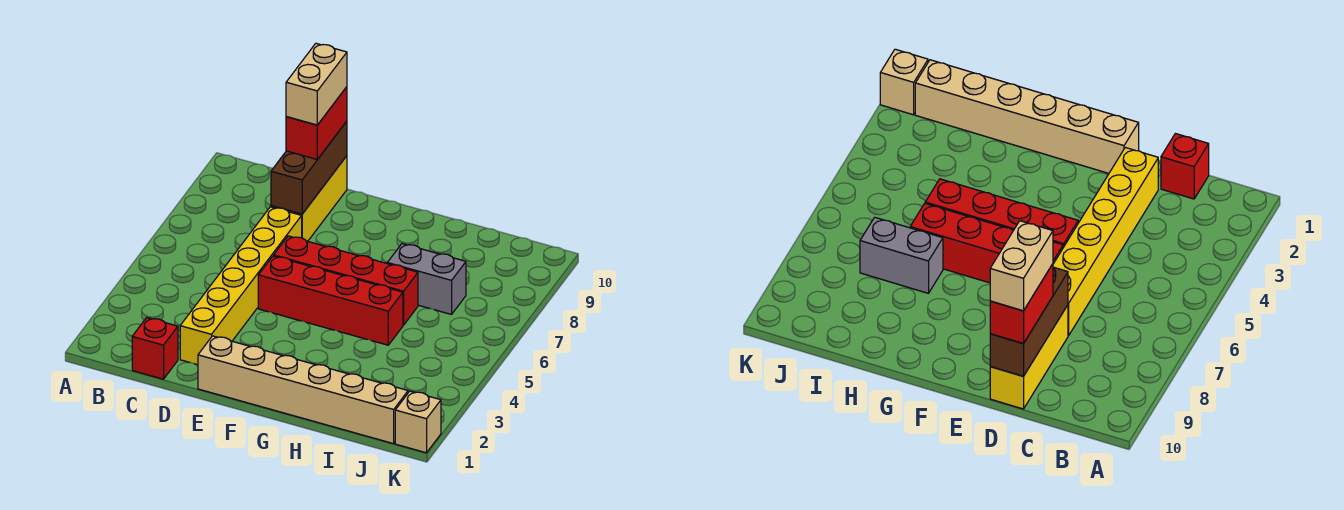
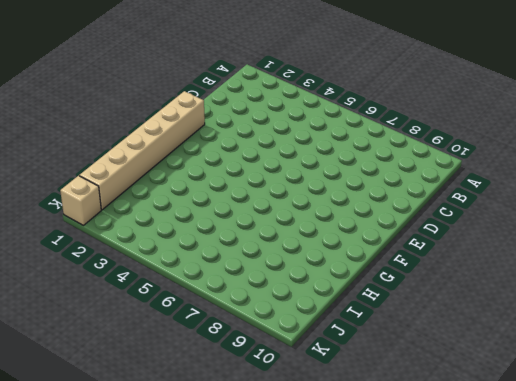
none -> red brick C1 level 1
none -> yellow brick D2:D7 level 1

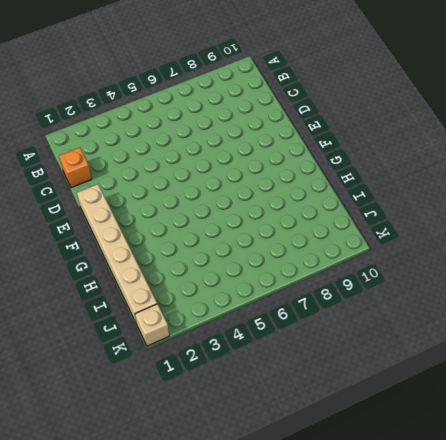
orange brick C1 level 1 -> red brick C1 level 1
none -> yellow brick D2:D7 level 1
none -> yellow brick D8:D10 level 1

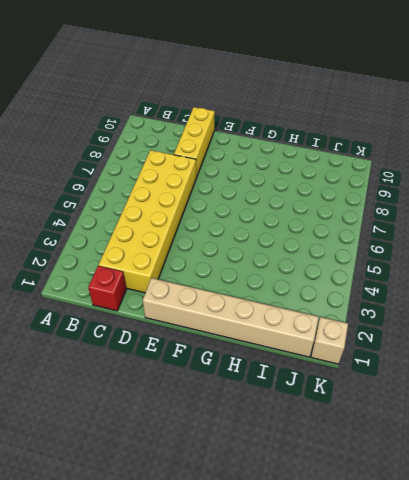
yellow brick C2:D7 level 1 -> yellow brick D2:D7 level 1
none -> red brick E5:H5 level 1
none -> red brick E6:H6 level 1

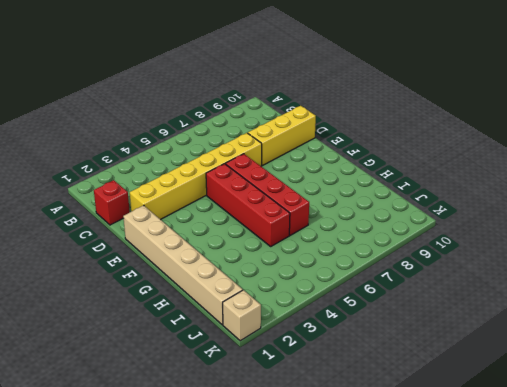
none -> grey brick H7:I7 level 1
none -> brown brick D8:D10 level 2

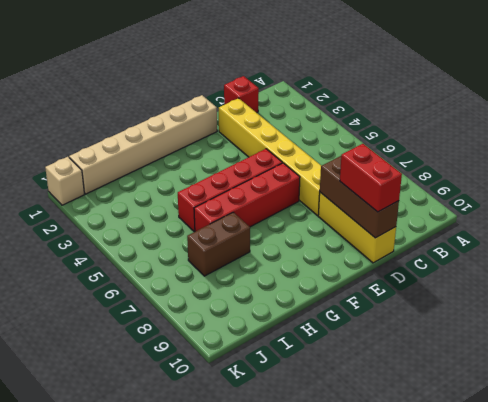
brown brick H7:I7 level 1 -> grey brick H7:I7 level 1
none -> tan brick D9:D10 level 4

